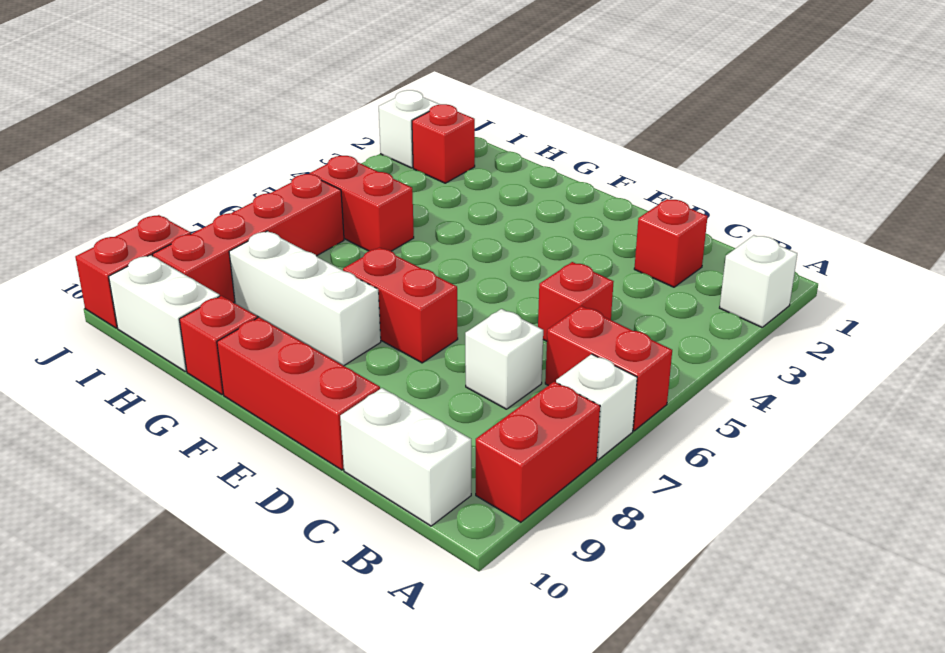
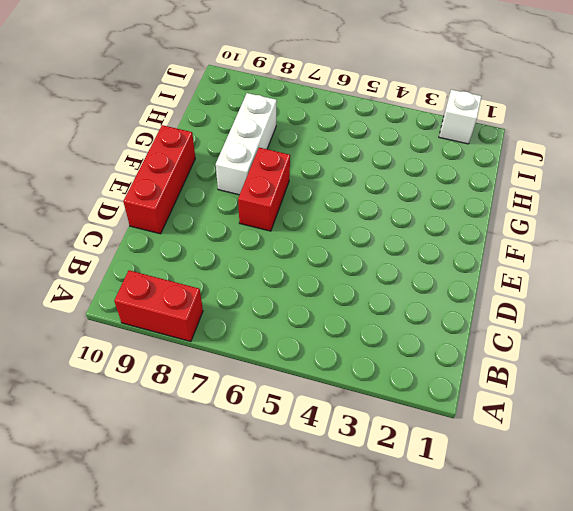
none -> white brick A2 level 1
none -> red brick A6:B6 level 1
none -> white brick A7 level 1

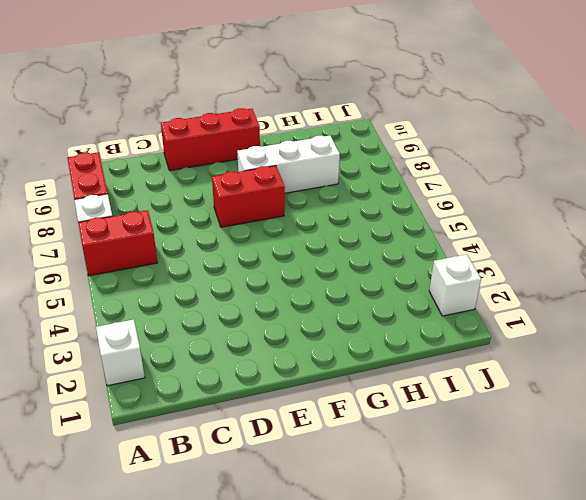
none -> white brick B10:C10 level 1
none -> red brick C2 level 1
none -> red brick C5 level 1

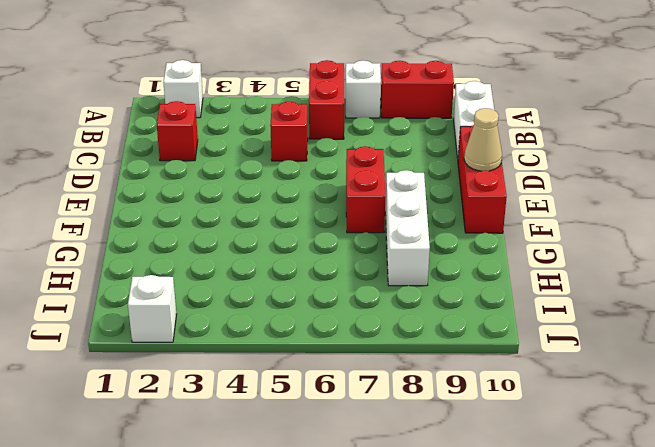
tan cone E10 level 2 -> none
none -> white brick C7 level 1
none -> red brick G10 level 1
none -> red brick H5:I5 level 1

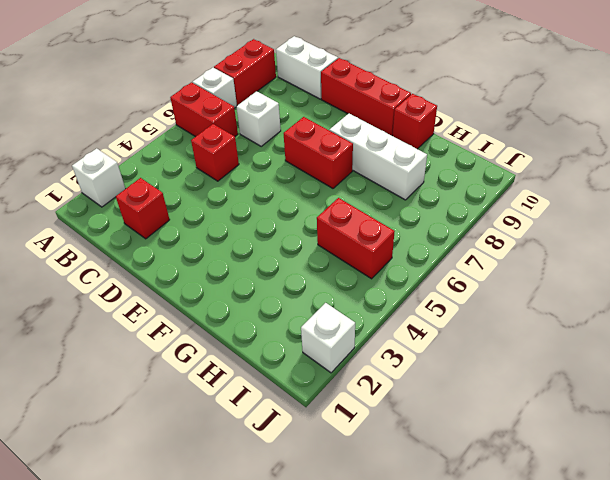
none -> white brick H10:I10 level 1
none -> red brick I2 level 1
none -> red brick I6:I9 level 1

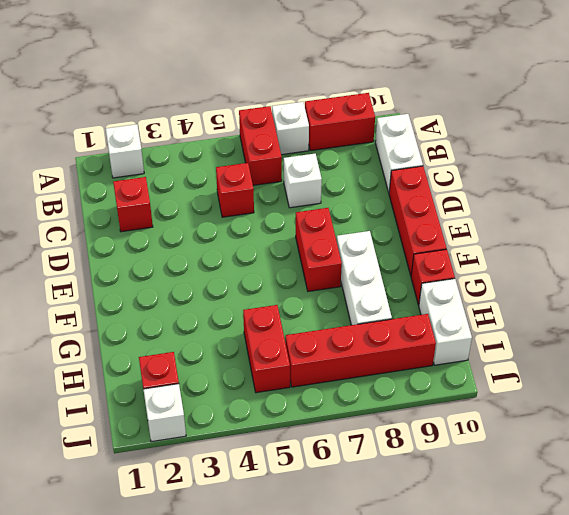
none -> red brick J9:J10 level 1

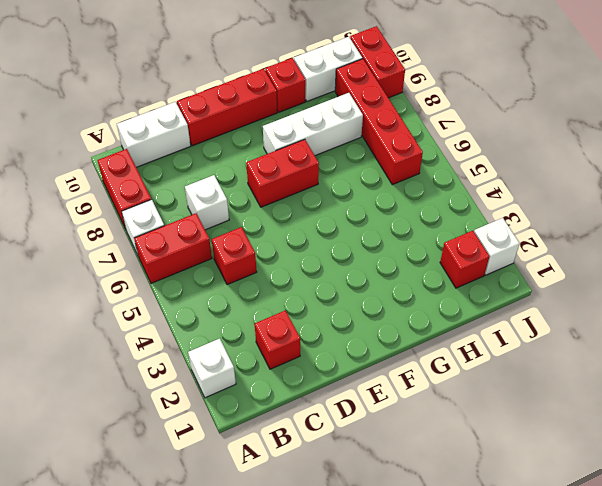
none -> red brick H5:I5 level 1

